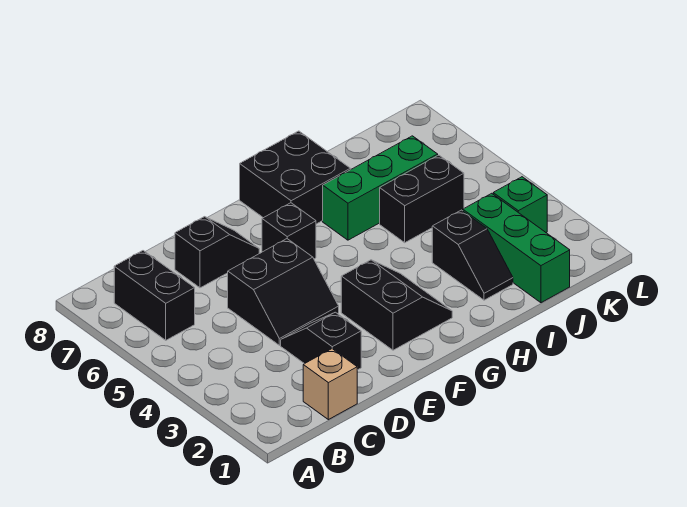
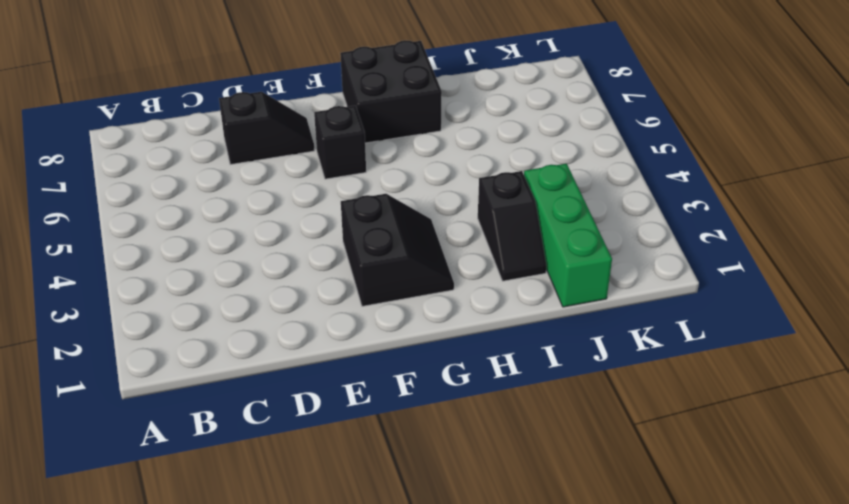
none -> black brick B6:B7 level 1
none -> tan brick C1 level 1
none -> black slope D2:D3 level 1 top 2

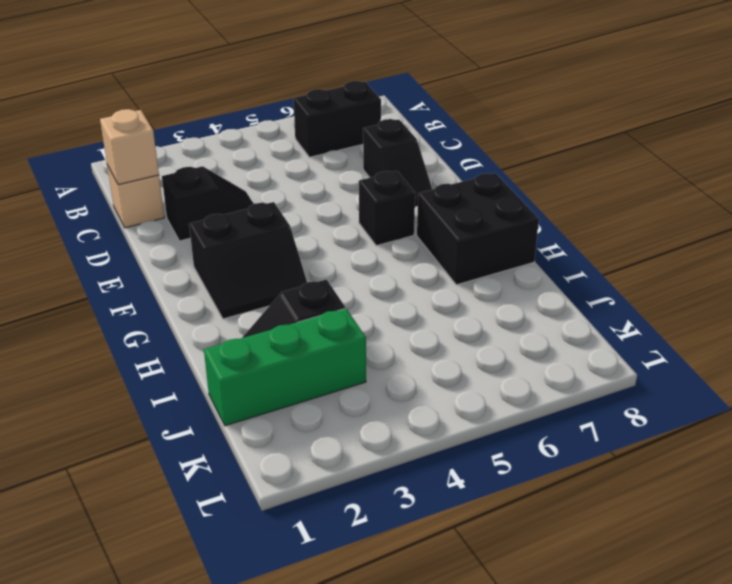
tan brick C1 level 2 -> none
none -> black slope D4:E5 level 1 top 5
none -> green brick H6:J6 level 1
none -> black brick I5:J5 level 1

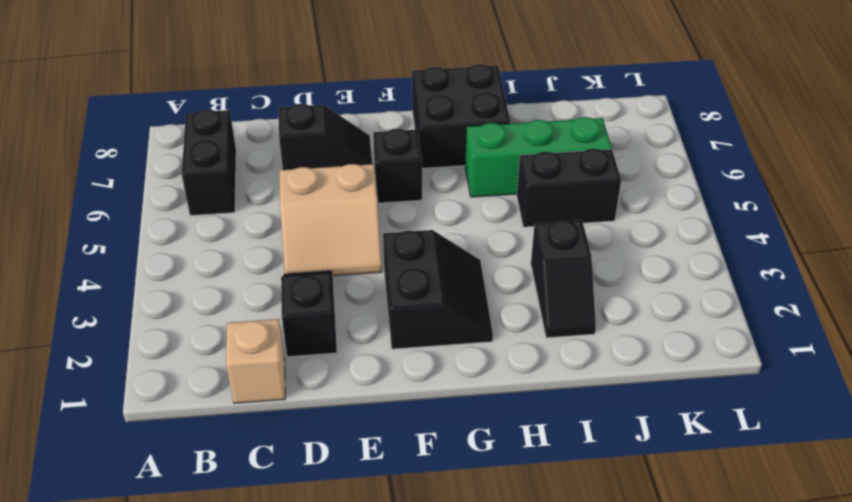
tan slope D4:E5 level 1 top 5 -> black slope D4:E5 level 1 top 5
none -> green brick J1:J3 level 1
none -> green brick K3 level 1

